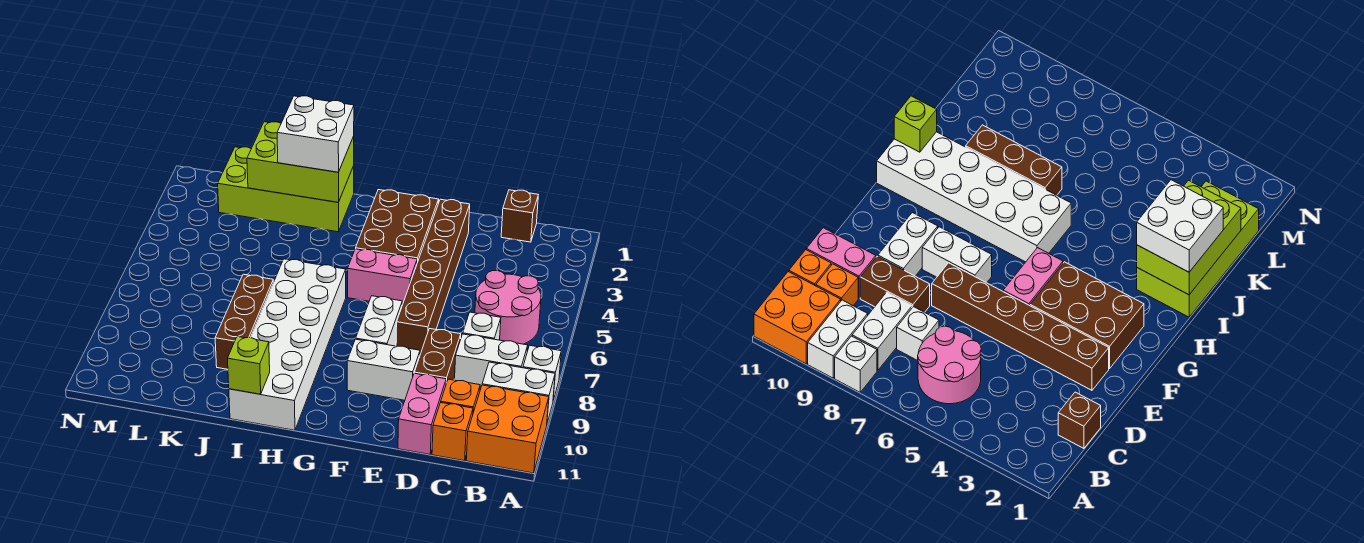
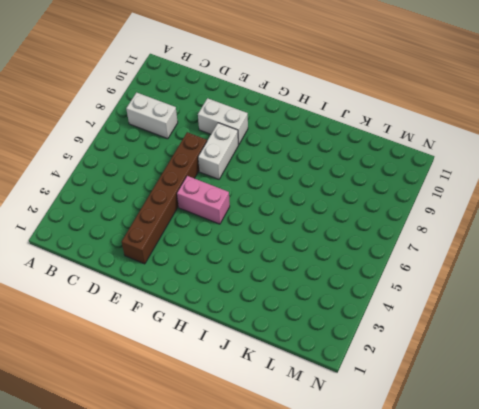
none -> white brick A8 level 1
none -> white brick A9:B9 level 1
none -> orange brick A10:B11 level 1

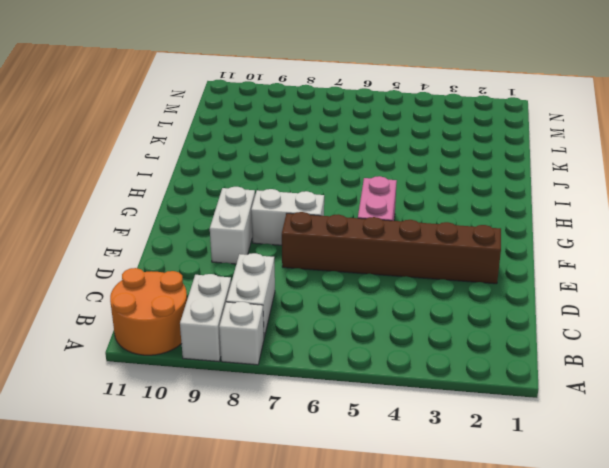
orange round brick A10:B11 level 1 -> orange brick A10:B11 level 1
none -> pink round brick B5:C6 level 1
none -> brown brick C1 level 1
none -> white brick C7 level 1

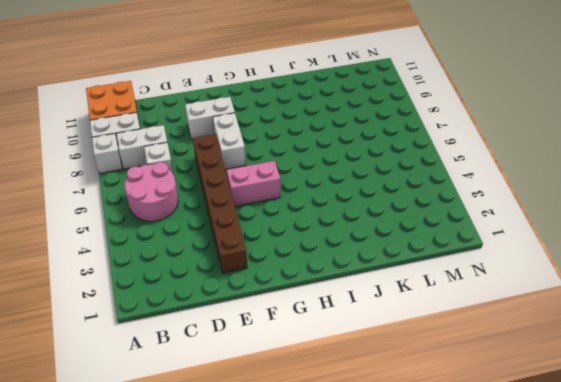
none -> brown brick C1 level 1
none -> orange brick C10 level 1
none -> orange brick C11 level 1

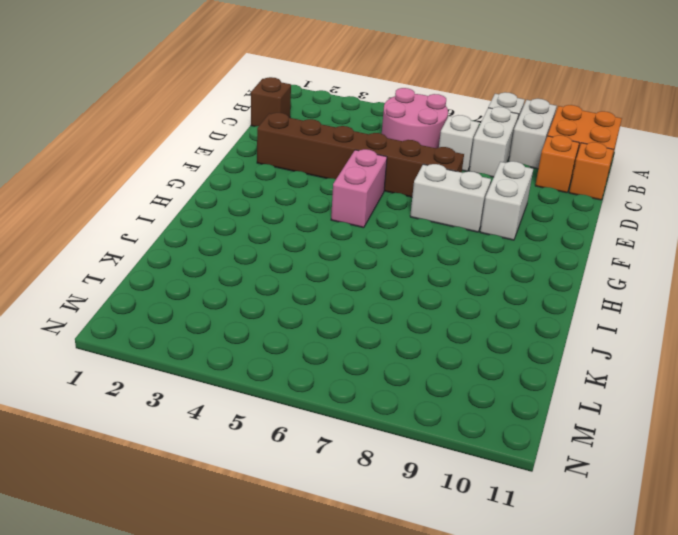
none -> brown brick D8:D9 level 1
none -> pink brick D10:D11 level 1
none -> brown brick F2:G4 level 1

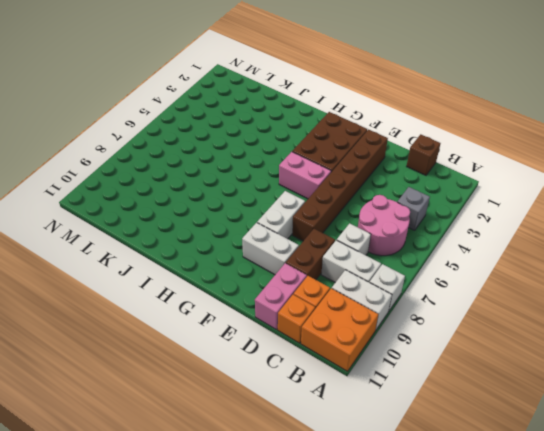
grey brick B4 level 1 -> none
none -> white brick H6:I11 level 1
none -> lime brick I1:L2 level 1
none -> brown brick J7:J9 level 1

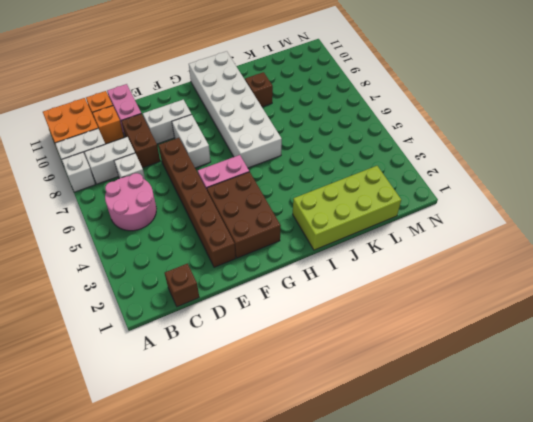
brown brick J9 level 1 -> brown brick J7:J9 level 1
none -> lime brick I1:K2 level 2
none -> lime brick I11 level 2
none -> white brick I1:J2 level 3

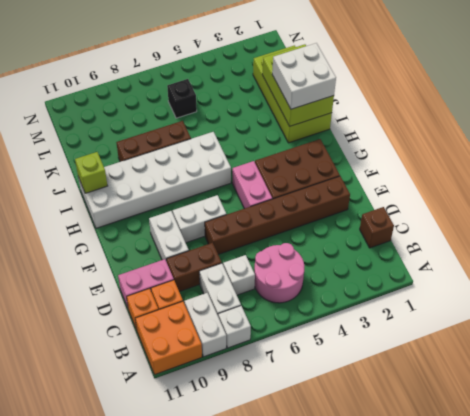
black brick L6 level 1 -> none

